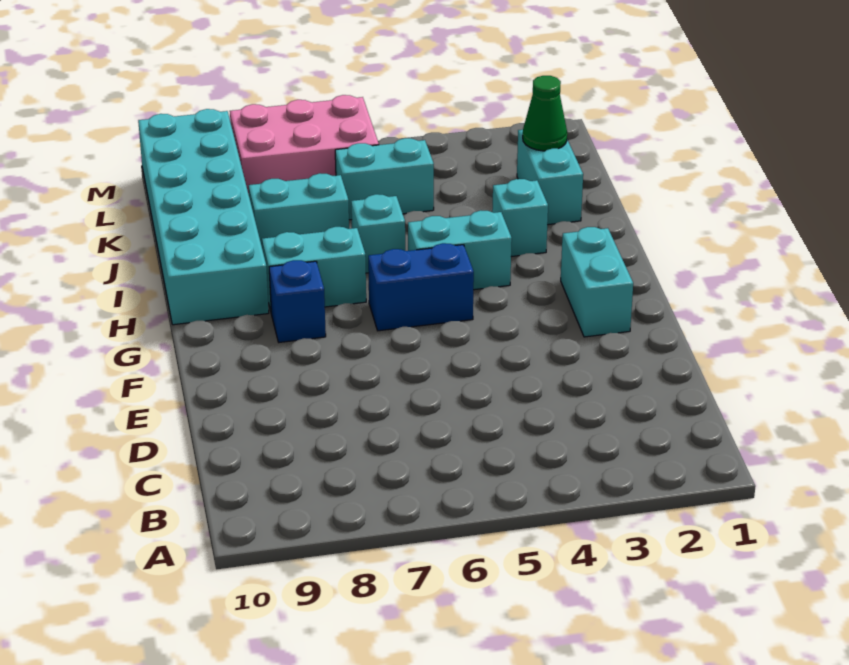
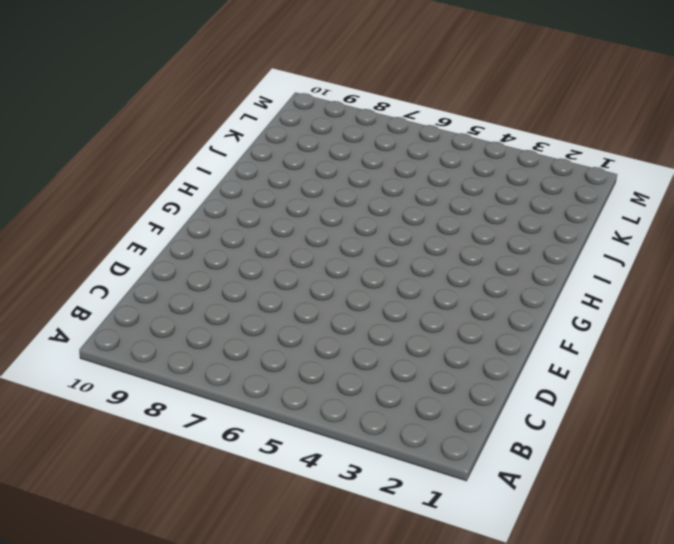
none -> cyan brick F2:G2 level 1
none -> blue brick G5:G6 level 1
none -> blue brick G8 level 1

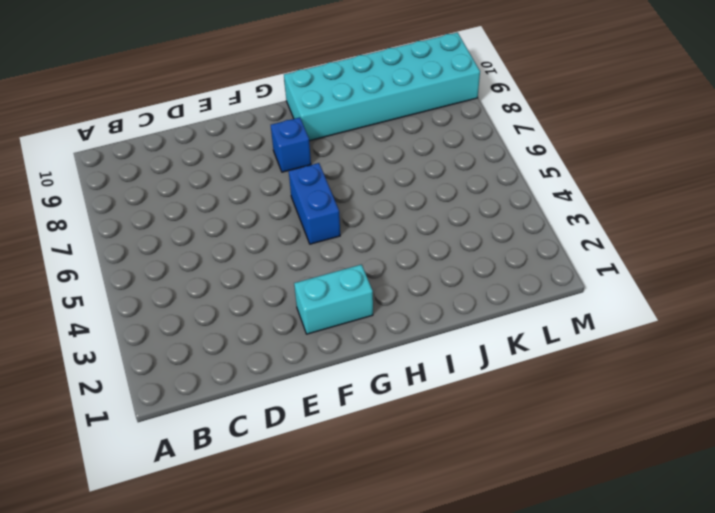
none -> cyan brick H4:H5 level 1
none -> cyan brick H7:H8 level 1
none -> cyan brick I3 level 1

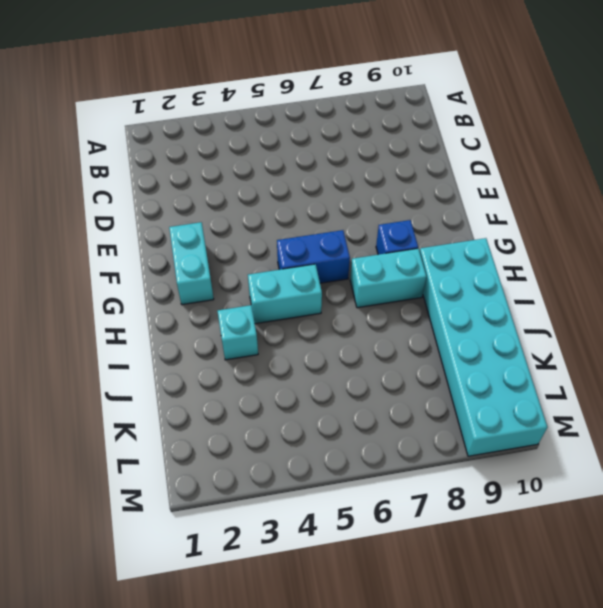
none -> cyan brick I6 level 1
none -> cyan brick J2:K2 level 1
none -> cyan brick J7:J8 level 1

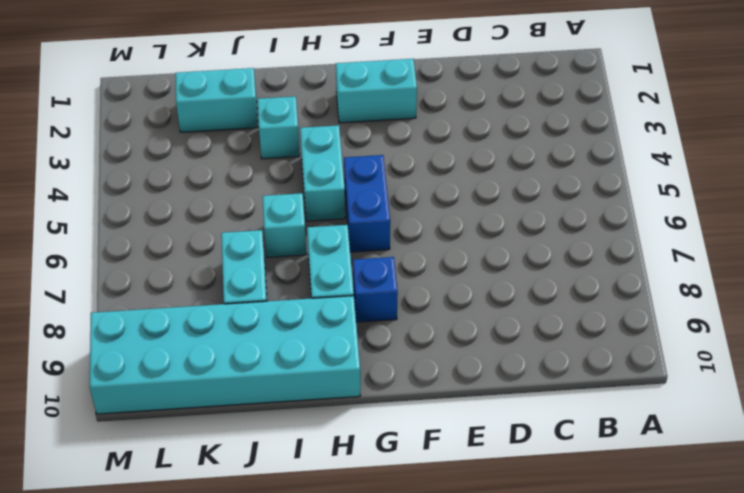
none -> cyan brick K5:K6 level 1
none -> pink brick L6:M8 level 1
none -> green cone K2 level 2

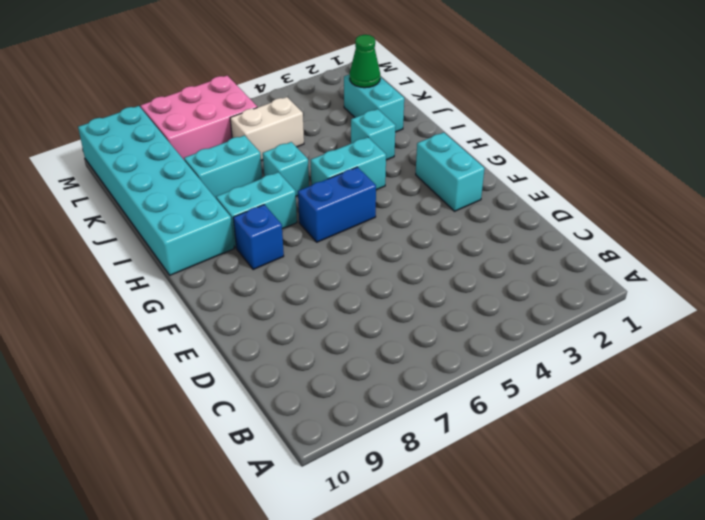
white brick K5:K6 level 1 -> cyan brick K5:K6 level 1

